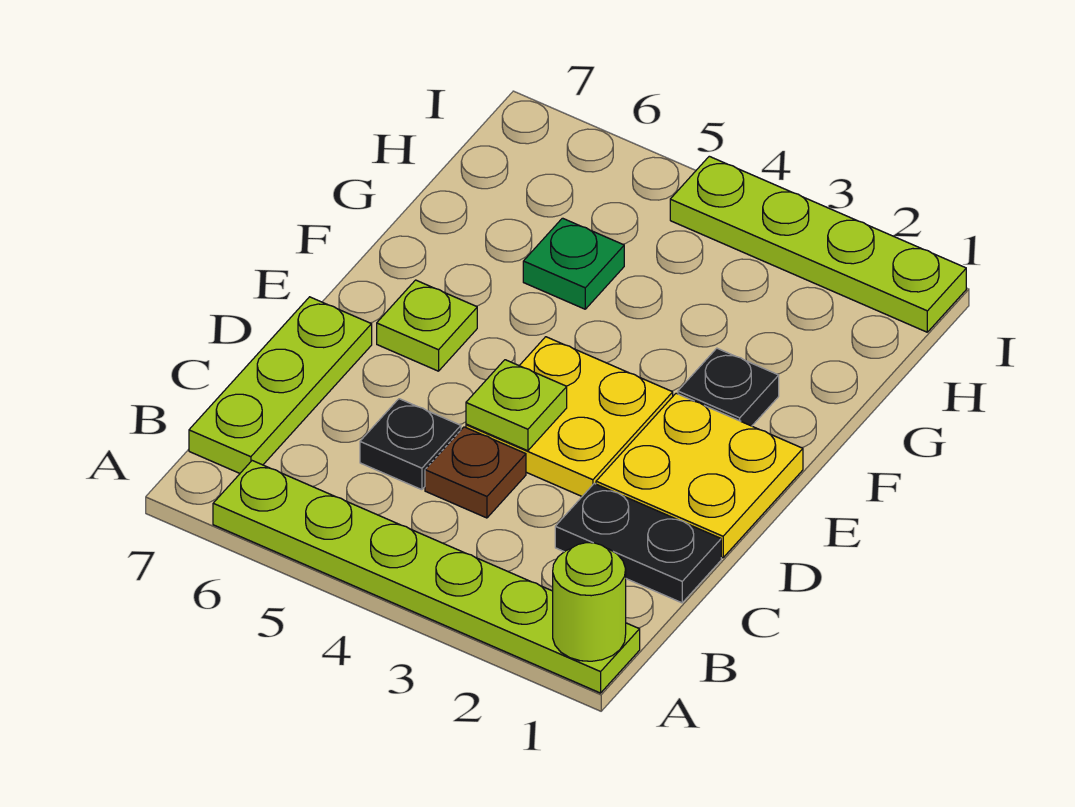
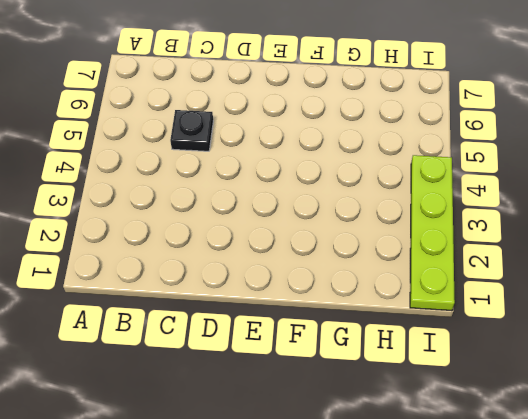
none -> lime plate A1:A6 level 1
none -> lime plate B7:D7 level 1
none -> black plate C1:C2 level 1

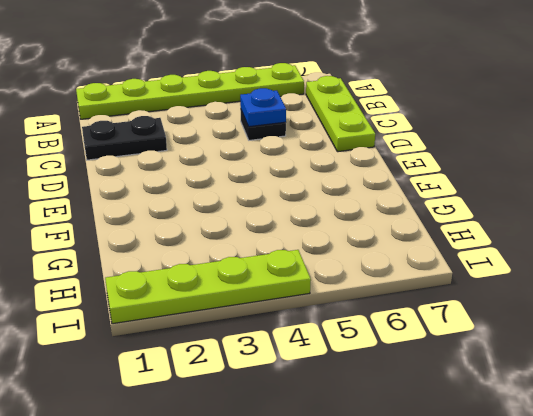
blue plate C5 level 2 -> none
none -> brown plate C4 level 1
none -> yellow plate D1:E2 level 1
none -> yellow plate D3:E4 level 1

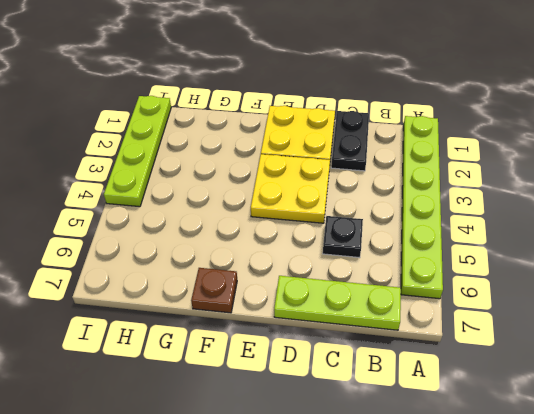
brown plate F7 level 1 -> brown plate C4 level 1
none -> lime plate E6 level 1
none -> black plate F2 level 1
none -> green plate G5 level 1

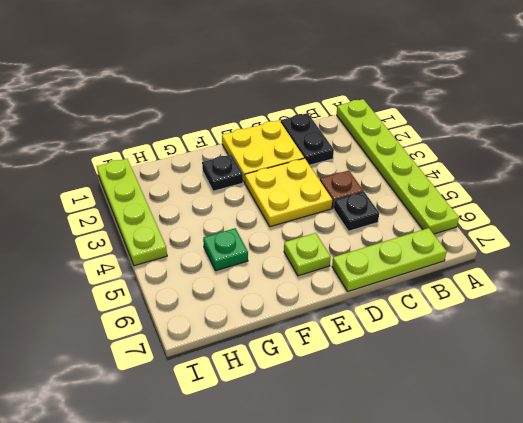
none -> lime round brick A1 level 2
none -> lime plate D4 level 2

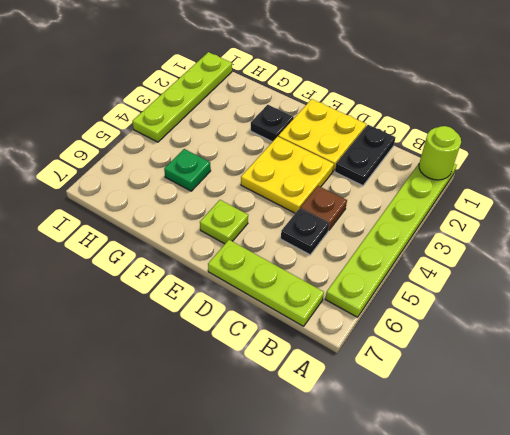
none -> lime plate D4 level 2

